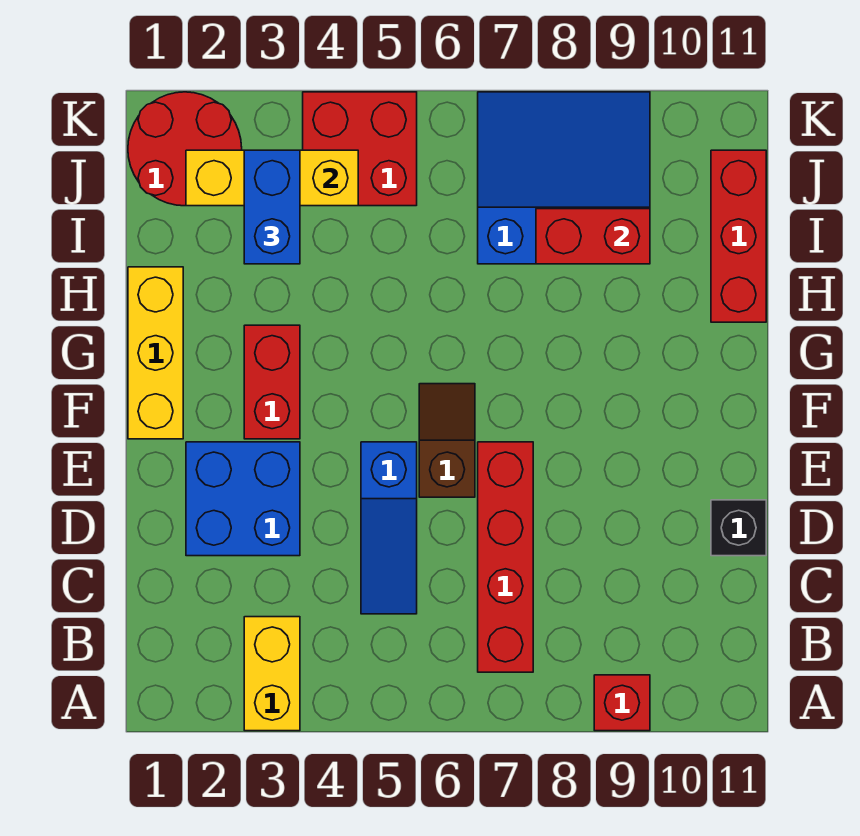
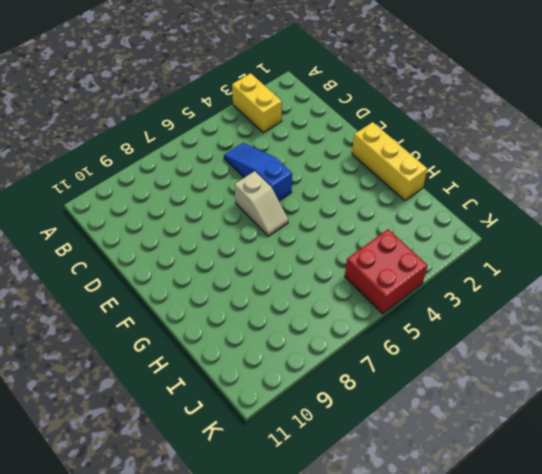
tan slope E6:F6 level 1 top E -> brown slope E6:F6 level 1 top E
none -> red brick A9 level 1
none -> red brick B7:E7 level 1
none -> blue brick D2:E3 level 1

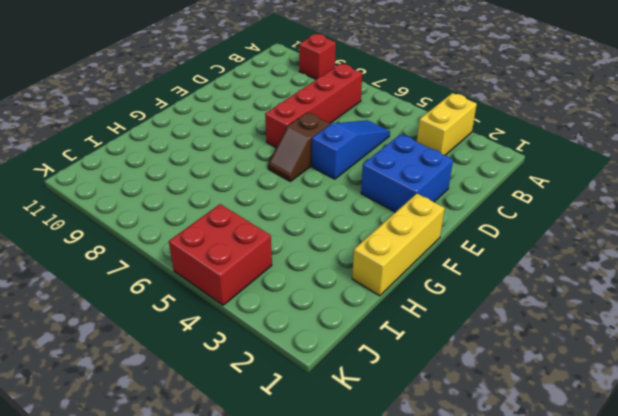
none -> black brick D11 level 1
none -> red brick F3:G3 level 1
none -> red brick H11:J11 level 1

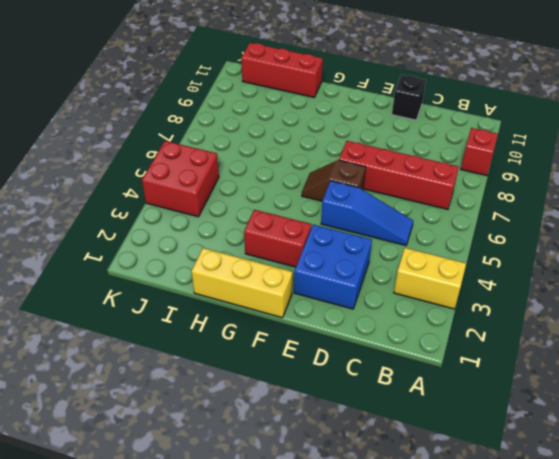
none -> blue slope I7:K9 level 1 top I
none -> red round brick J1:K2 level 1
none -> red brick I8:I9 level 2

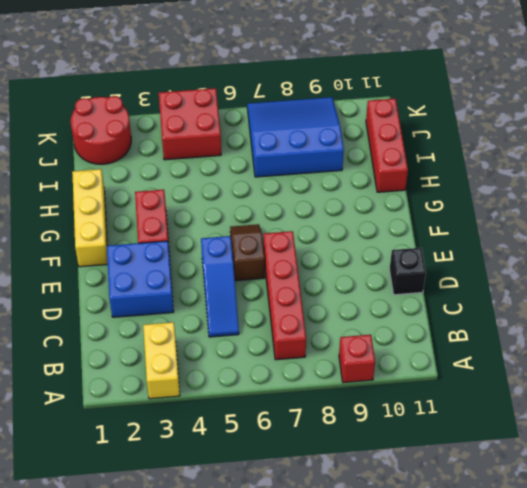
none -> red brick I8:I9 level 2
none -> yellow brick J2:J4 level 2
none -> blue brick I3:J3 level 3

